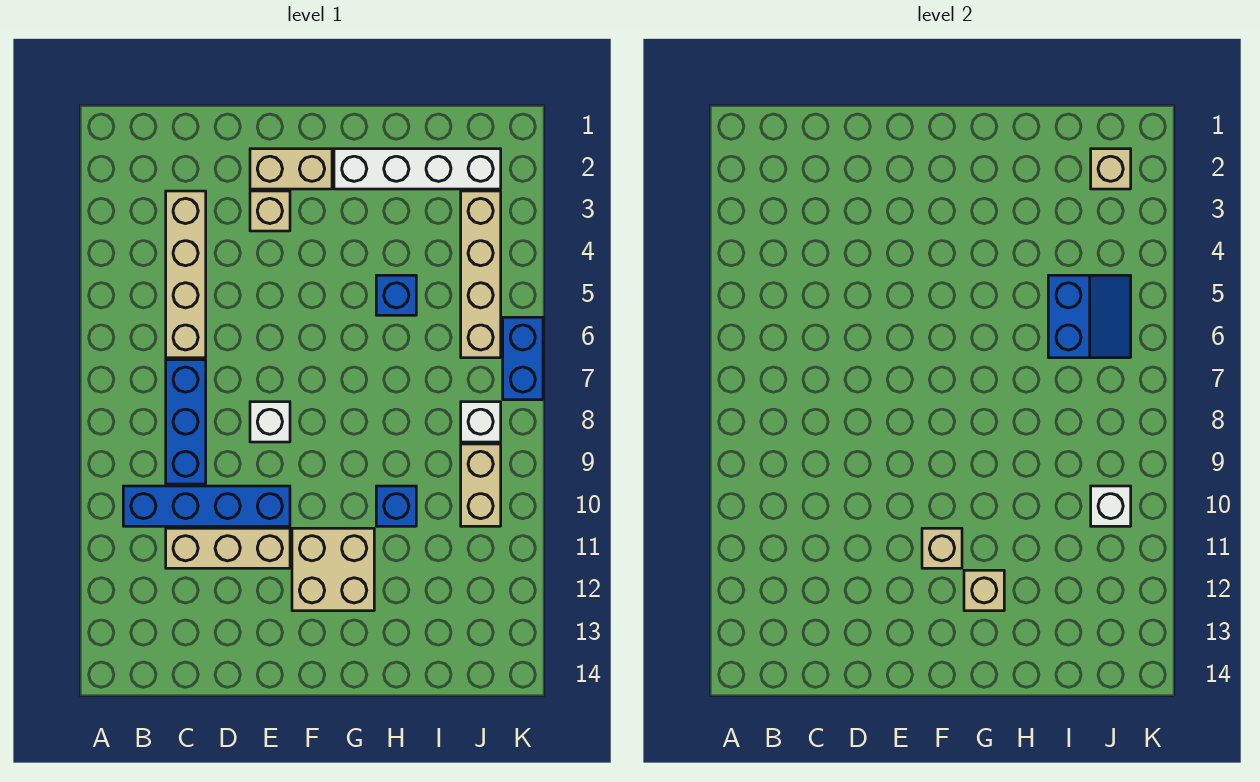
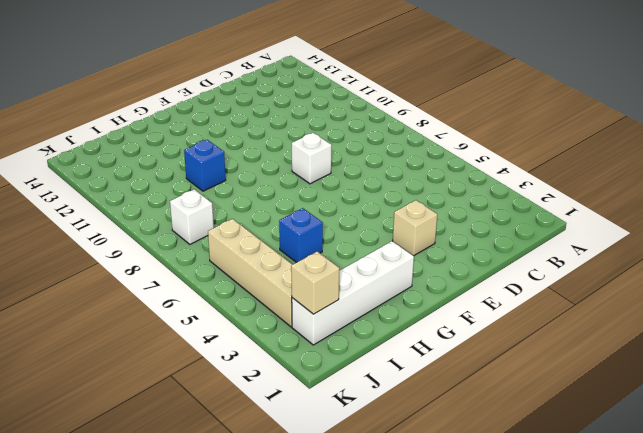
none -> blue brick B10:E10 level 1
none -> tan brick C3:C6 level 1
none -> blue brick C7:C9 level 1

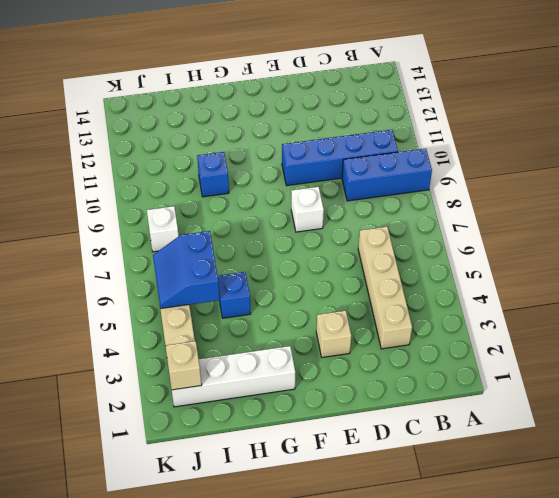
blue brick A9:C9 level 1 -> blue brick C7:C9 level 1
none -> tan brick C11:E11 level 1
none -> tan brick E2:F2 level 1
none -> tan brick F11:G12 level 1

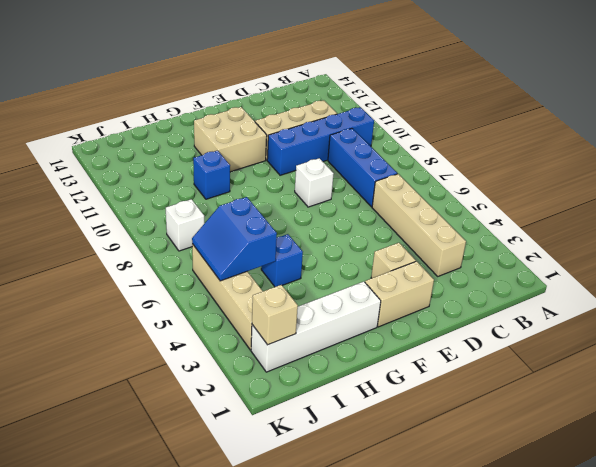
none -> tan brick J9:J10 level 1
none -> blue brick K6:K7 level 1
none -> tan brick F11 level 2

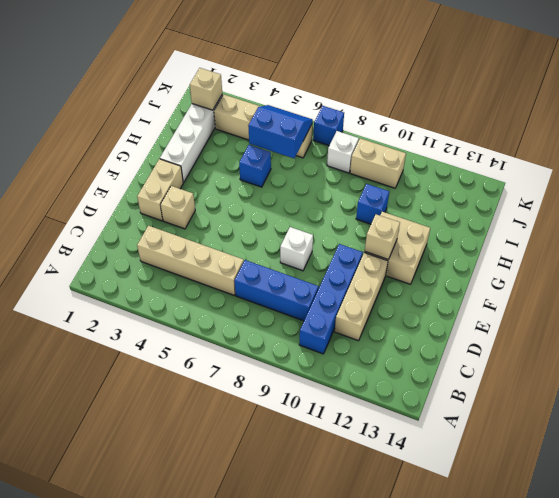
blue brick K7 level 1 -> blue brick K6:K7 level 1
none -> tan brick G12 level 2
none -> white brick J10 level 2

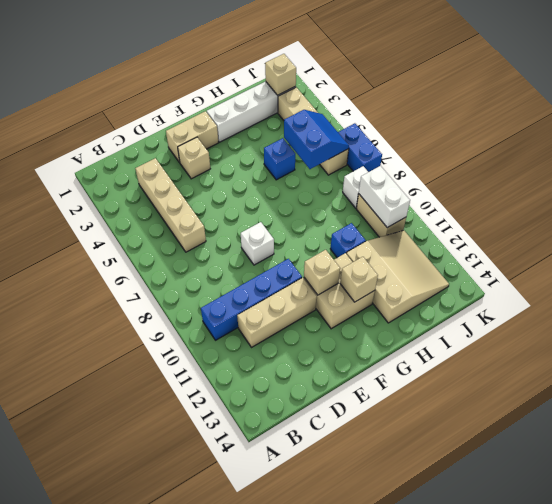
tan slope H11:J13 level 1 top H -> none
white brick J9:J10 level 2 -> white brick J10 level 2
none -> blue brick C7:C9 level 1

